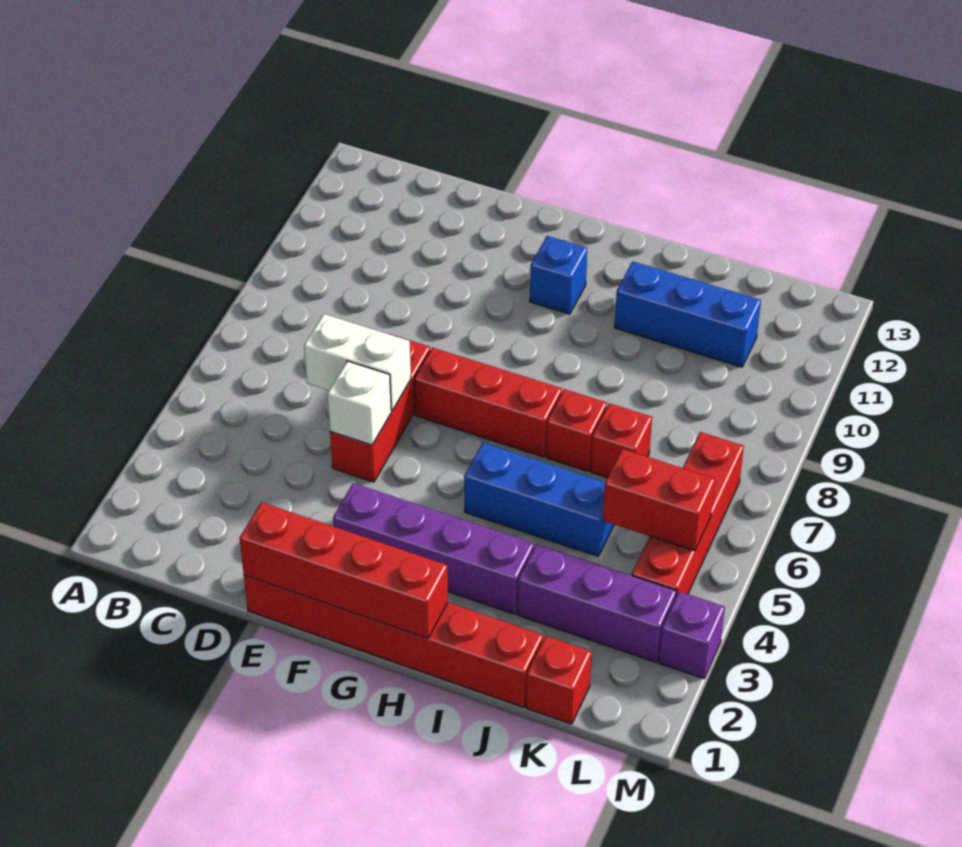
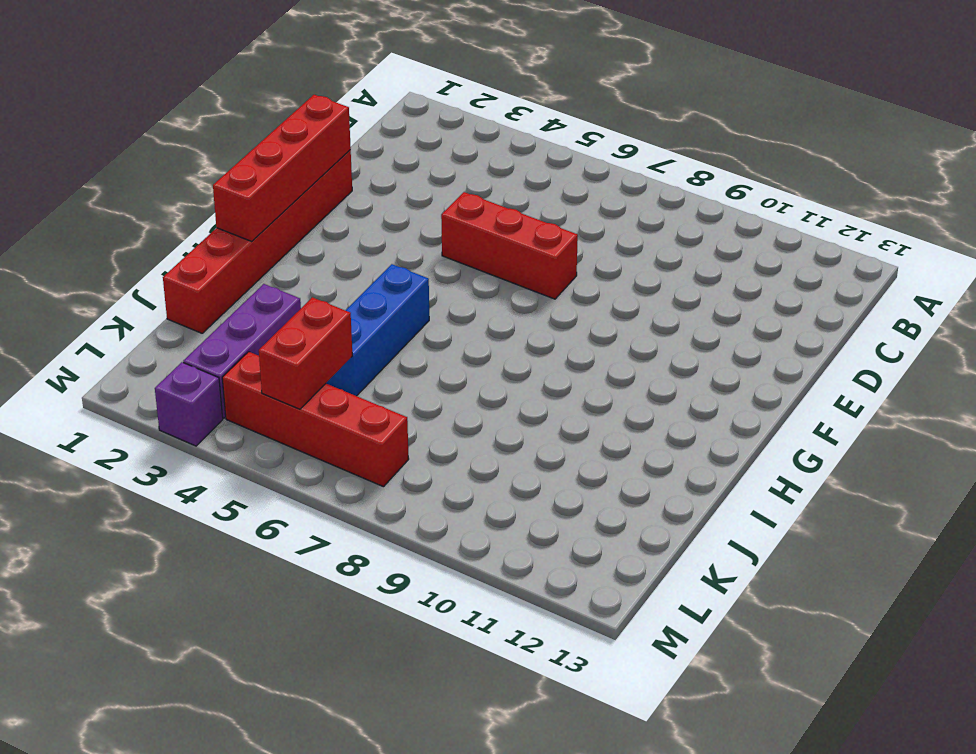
none -> purple brick F3:I3 level 1
none -> red brick F7:H7 level 1
none -> blue brick G11 level 1

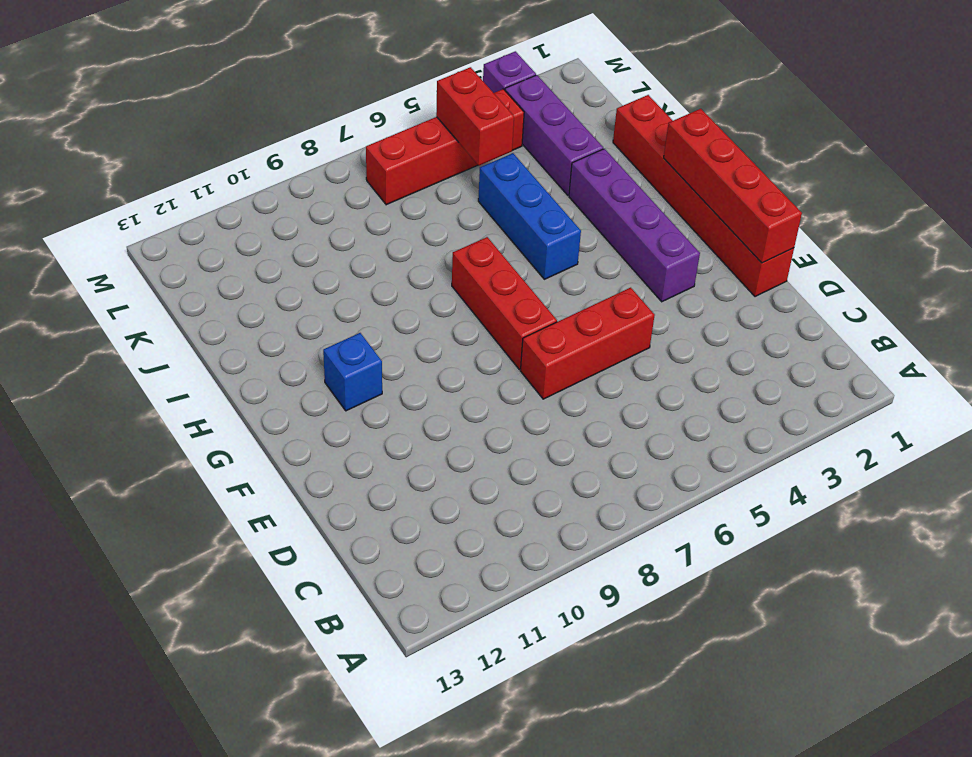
none -> red brick I7 level 1
none -> blue brick I11:K11 level 1
none -> red brick J7 level 1

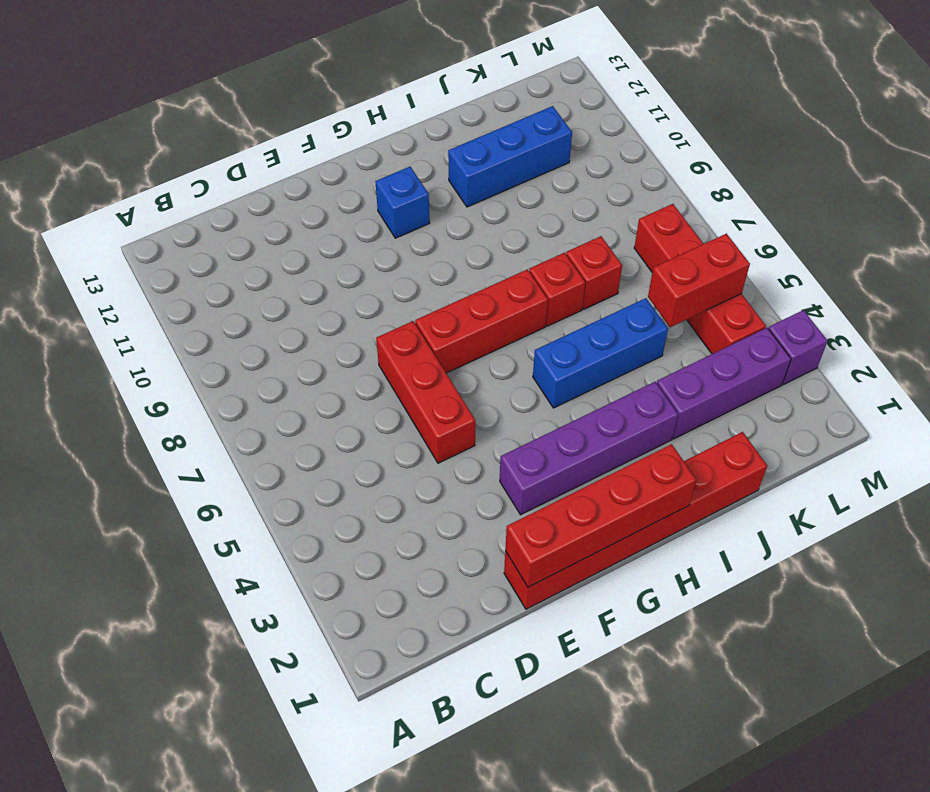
none -> red brick K1 level 1
none -> white brick D6:E6 level 2
none -> white brick E5 level 2

